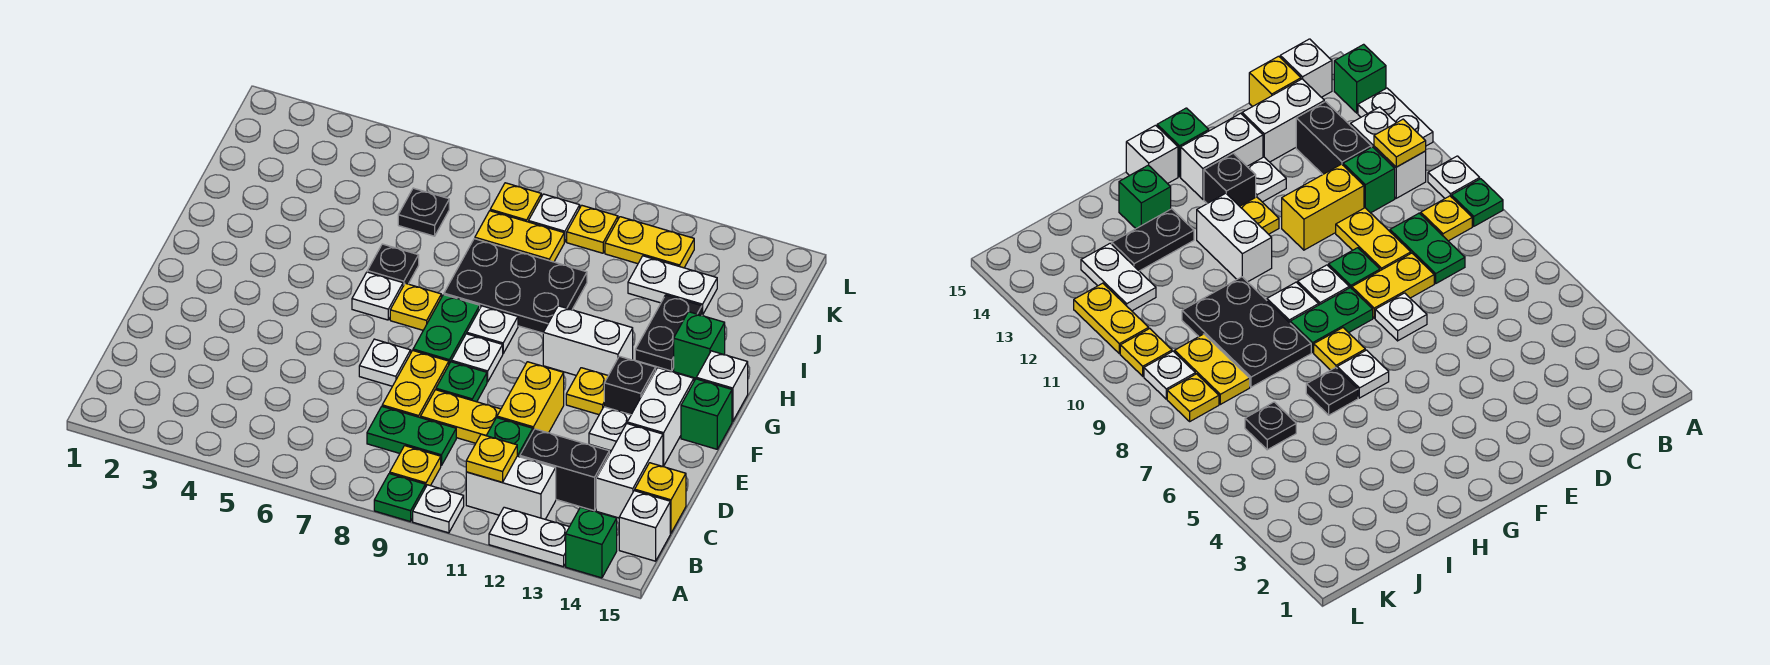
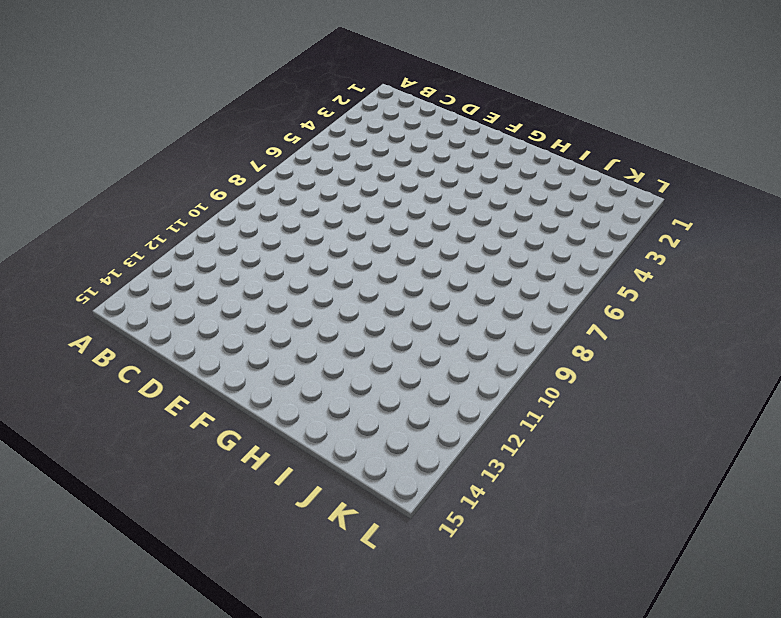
none -> green plate A9 level 1
none -> white plate A10 level 1
none -> white plate A12:A13 level 1
none -> green brick A14 level 1

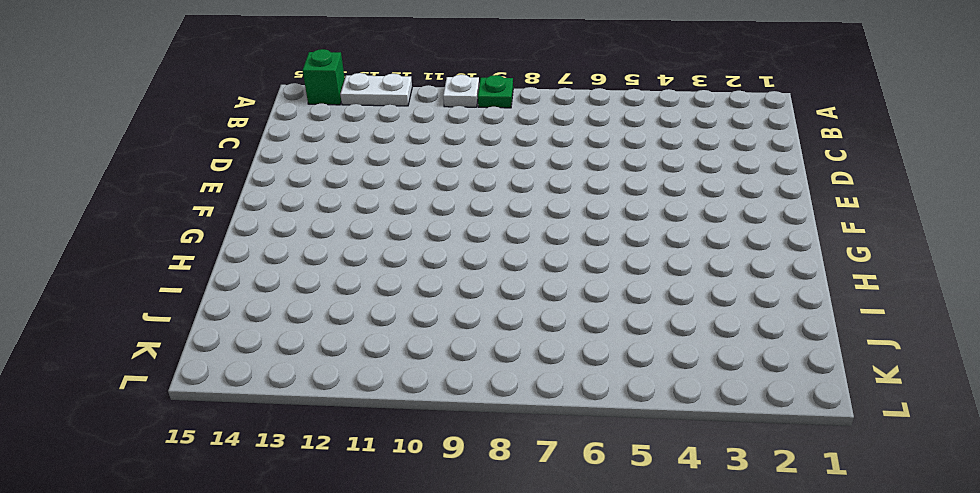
none -> yellow plate B9 level 1
none -> white brick B11:B12 level 1
none -> white brick B15 level 1
none -> green plate C8:C9 level 1

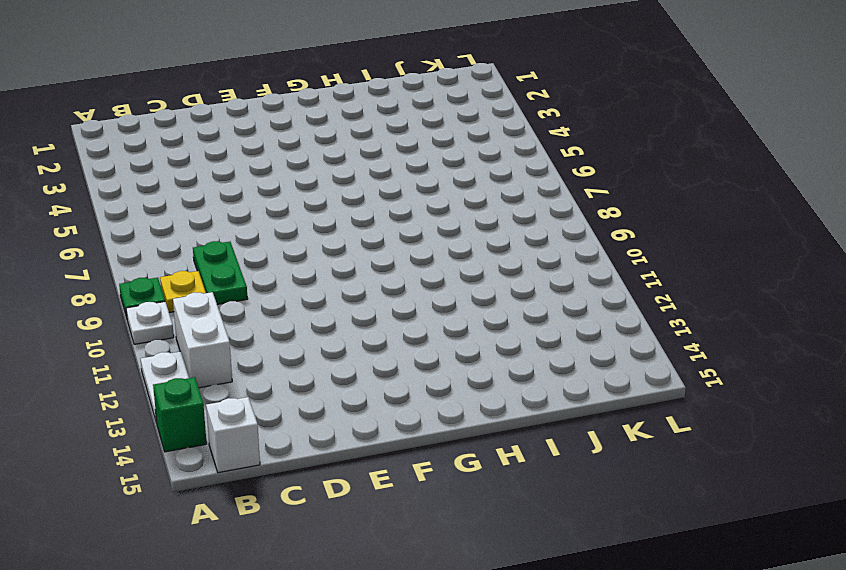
none -> green brick C11 level 1
none -> black brick C12:C13 level 1
none -> white brick C14:D14 level 1
none -> yellow brick C15 level 1

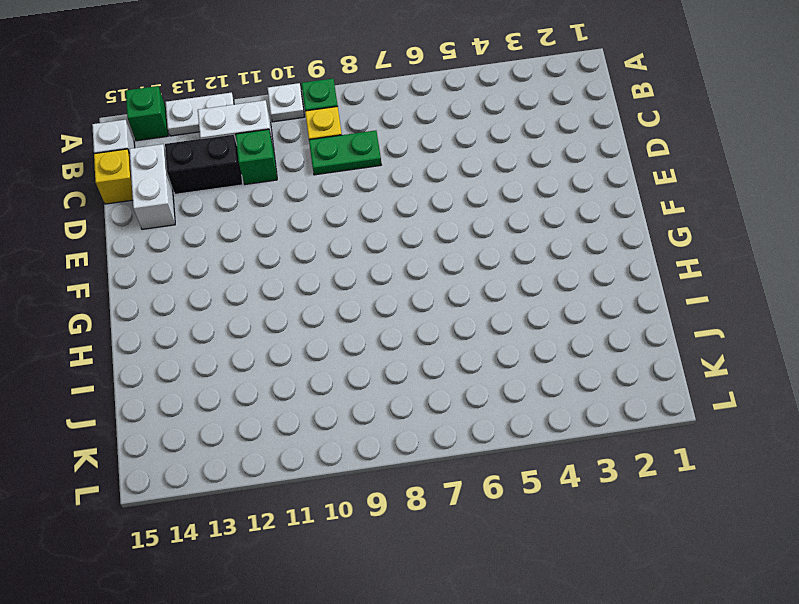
none -> yellow plate D8:E8 level 1
none -> yellow plate D9:D10 level 1
none -> yellow brick D11:E11 level 1
none -> white plate E7 level 1

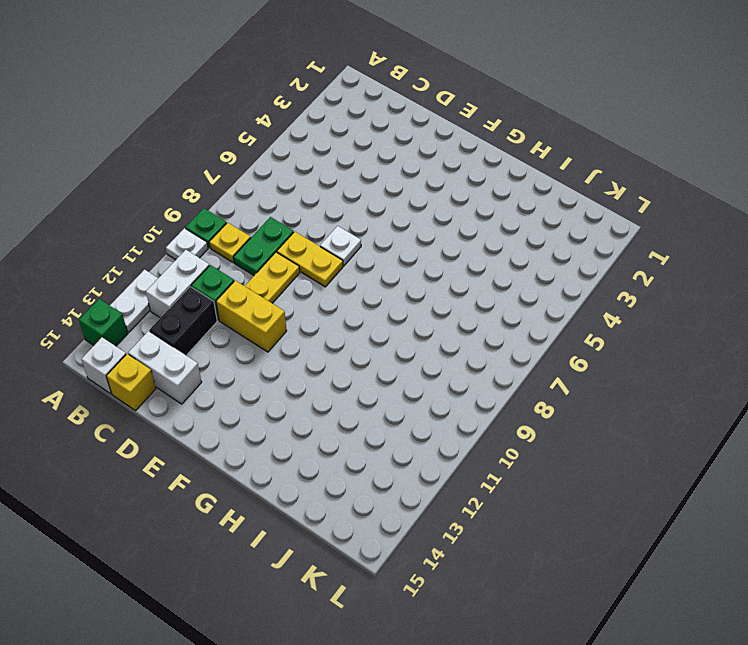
none -> green plate E9 level 1
none -> white plate E13 level 1
none -> white brick E14:F14 level 1
none -> green plate F8:G8 level 1

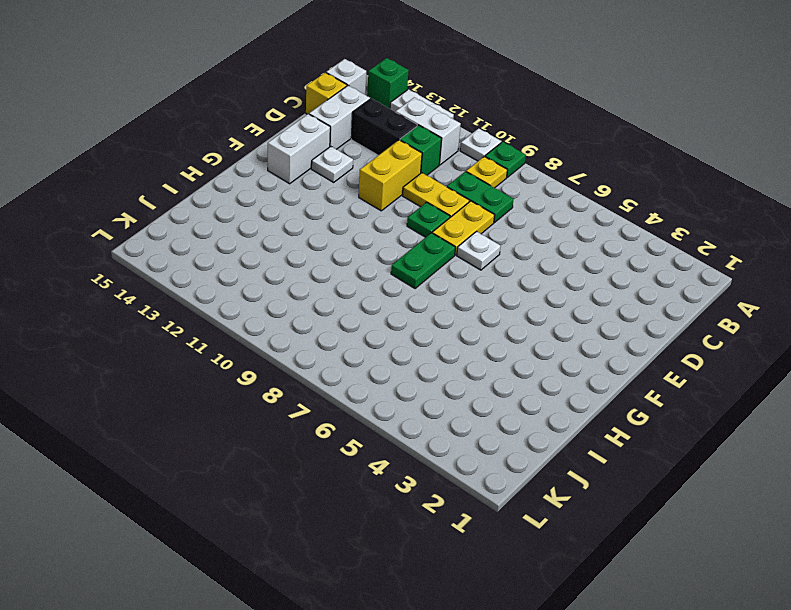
none -> white plate F9 level 1
none -> yellow plate F12 level 1
none -> black brick F13 level 1
none -> green brick F15 level 1

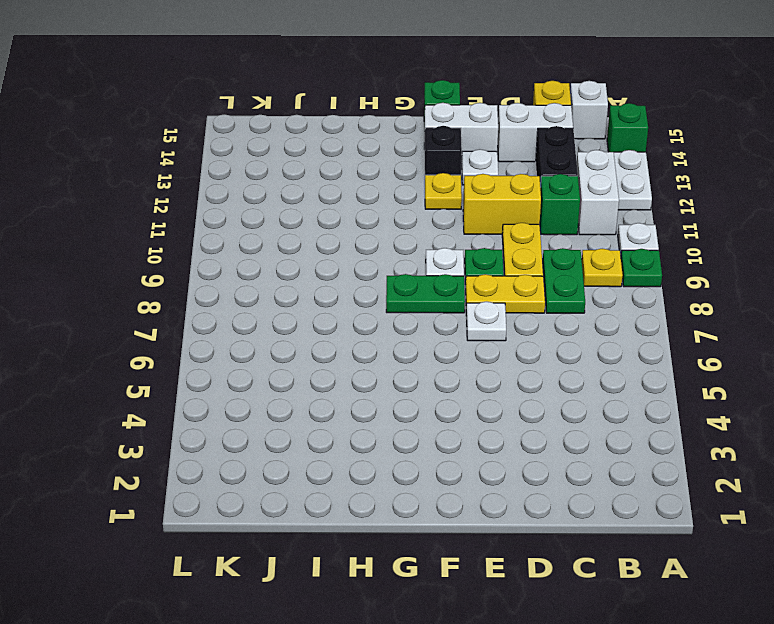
none -> white plate G6 level 1
none -> yellow plate G7 level 1
none -> white plate G9 level 1
none -> white brick G11:G12 level 1

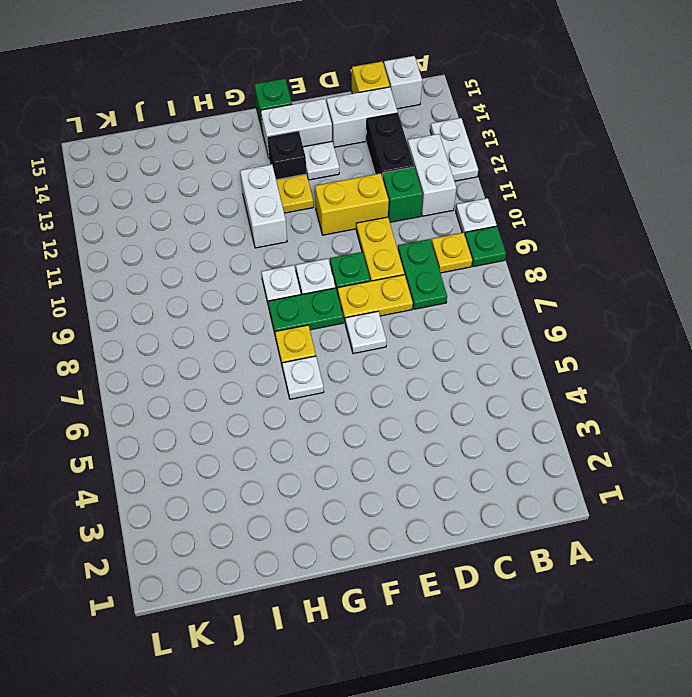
none -> green brick A14 level 1
none -> white brick G15 level 1
none -> black plate H6 level 1
none -> black plate H8:I10 level 1

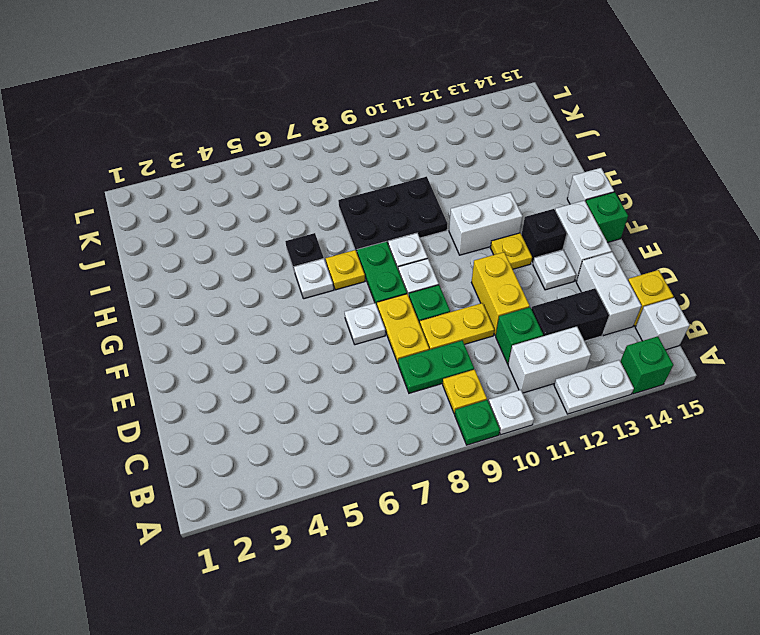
none -> black plate H13:I13 level 1
none -> green brick H14 level 1
none -> black plate J6 level 1
none -> yellow plate J8:J9 level 1

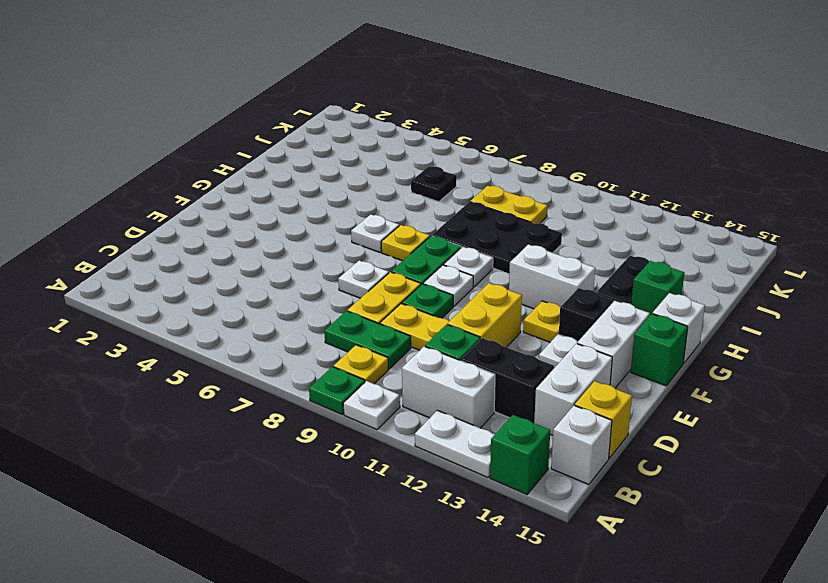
none -> black plate H6 level 1
none -> white plate J12:J13 level 1
none -> yellow plate K8 level 1
none -> white plate K9 level 1

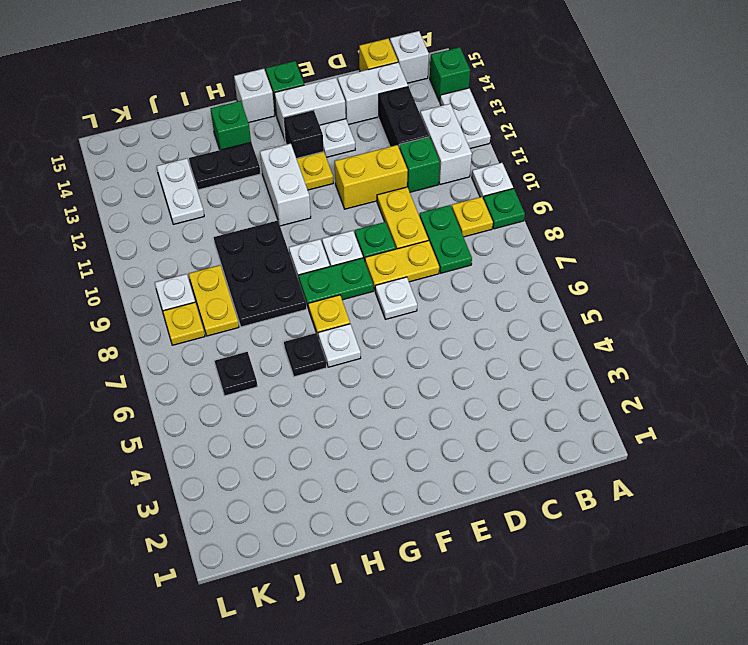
none -> yellow plate K10 level 1
none -> yellow plate K11:K12 level 1
none -> yellow plate B11 level 2

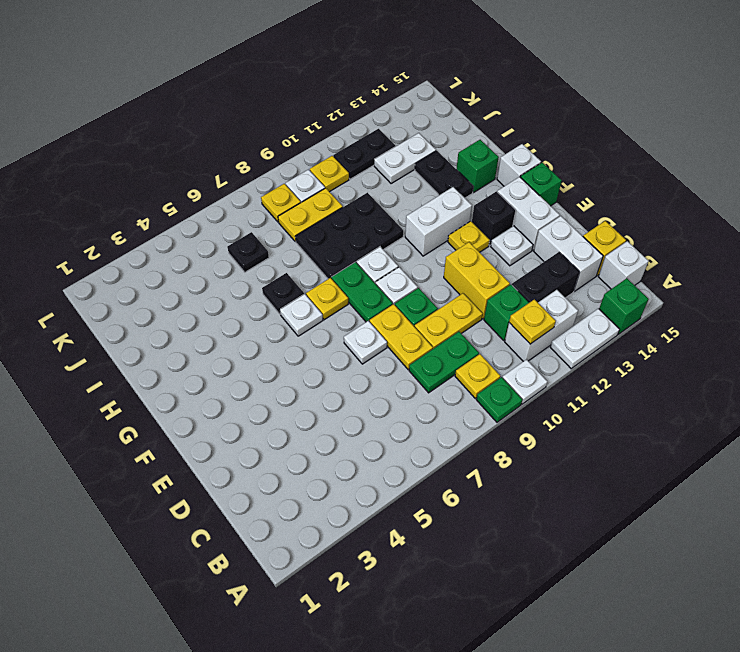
black plate K11:K12 level 1 -> yellow plate K11:K12 level 1

